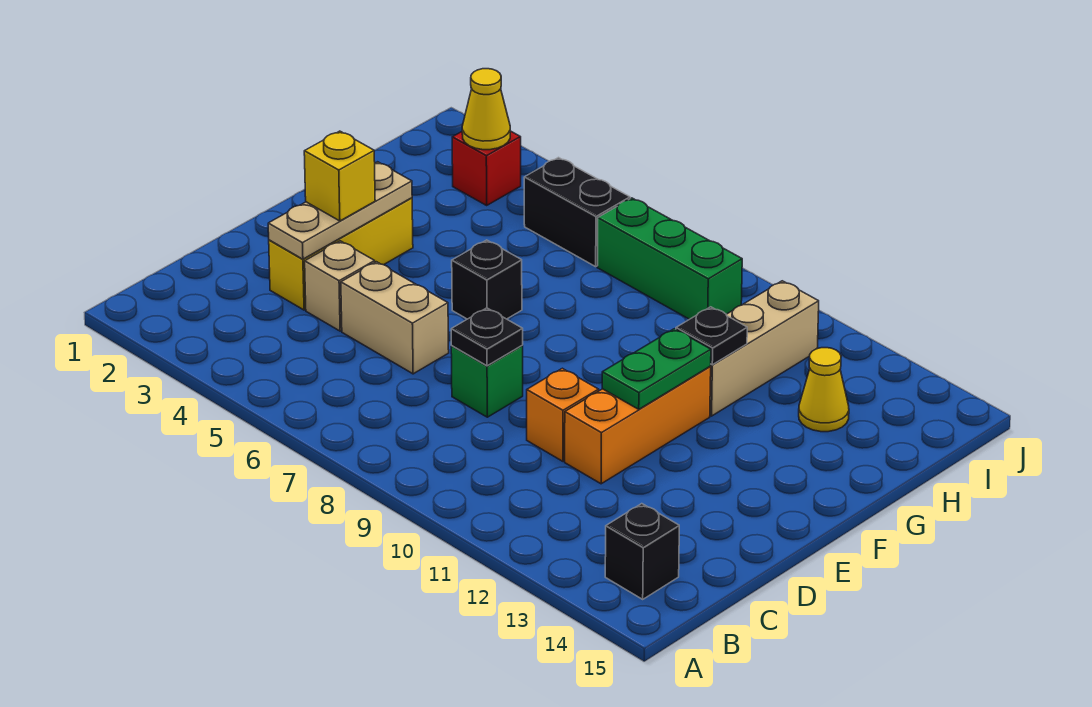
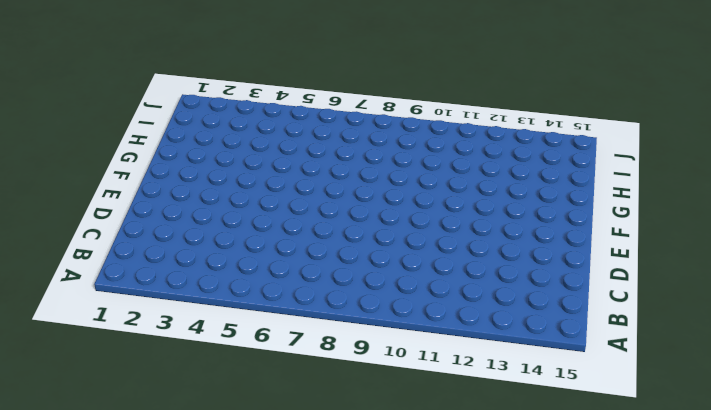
none -> black brick B14 level 1
none -> yellow brick D3:F3 level 1
none -> tan brick D4 level 1

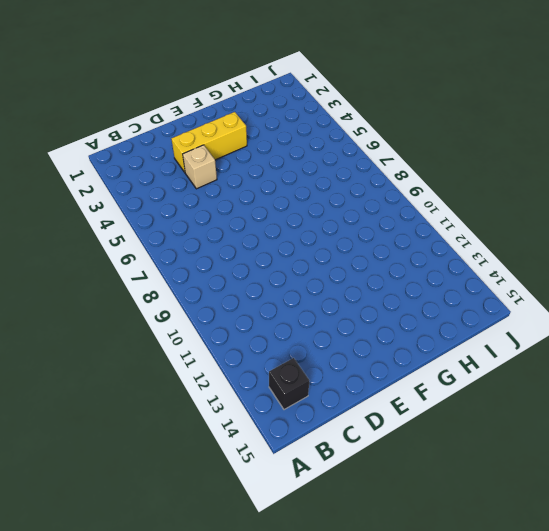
none -> tan brick D5:D6 level 1
none -> green brick D8 level 1
none -> orange brick D10 level 1

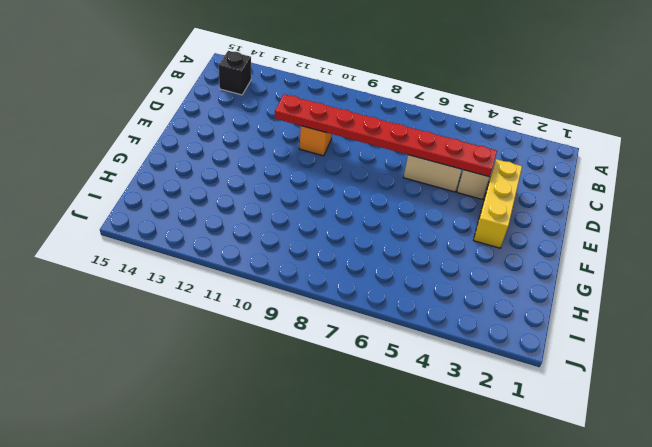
red plate D4:D11 level 2 -> black plate D8 level 2
none -> green brick D8 level 1
none -> orange brick D11:F11 level 1
none -> black brick F6 level 1

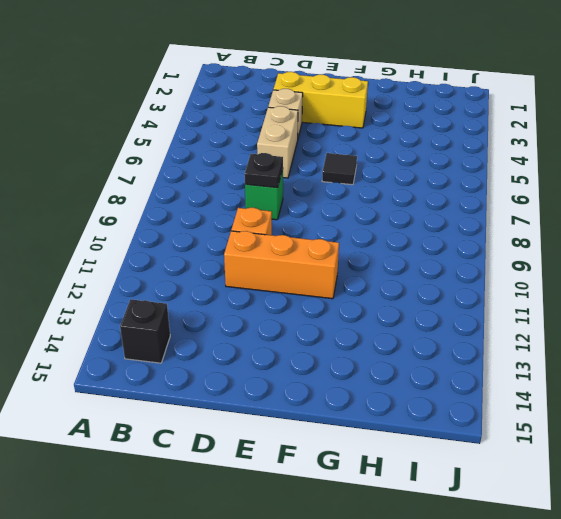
black tile F6 level 1 -> black brick F6 level 1
none -> tan brick G11:I11 level 1
none -> yellow cone H13 level 1
none -> red brick I3 level 1

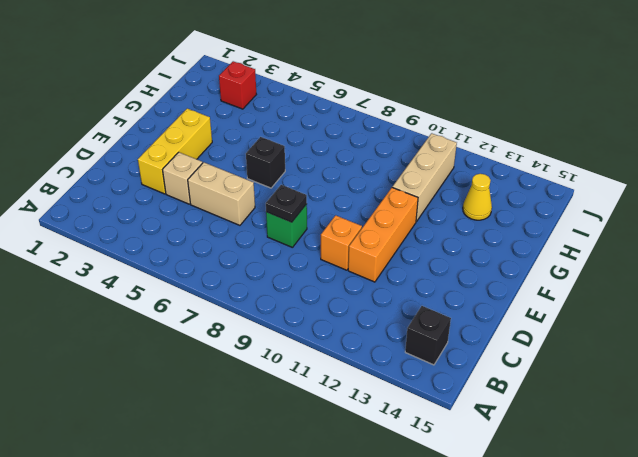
none -> black brick I5:I6 level 1
none -> green brick I7:I9 level 1
none -> tan plate D3:F3 level 2

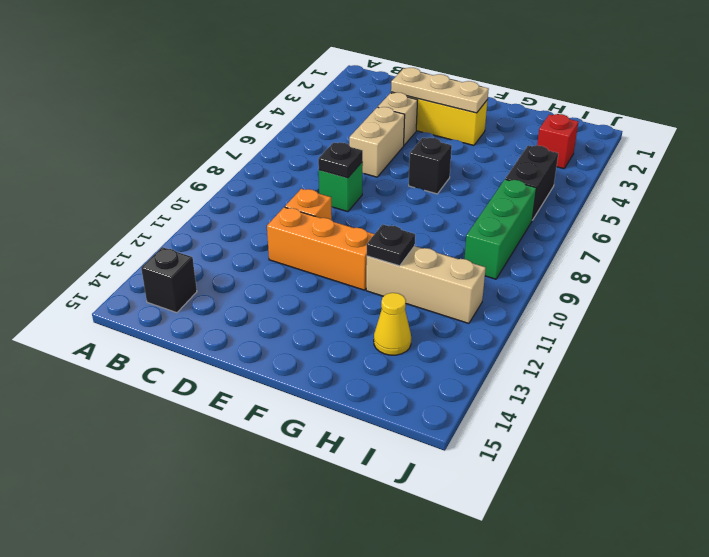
none -> green plate E11:F11 level 2
none -> yellow cone I3 level 2
none -> yellow brick E3 level 3

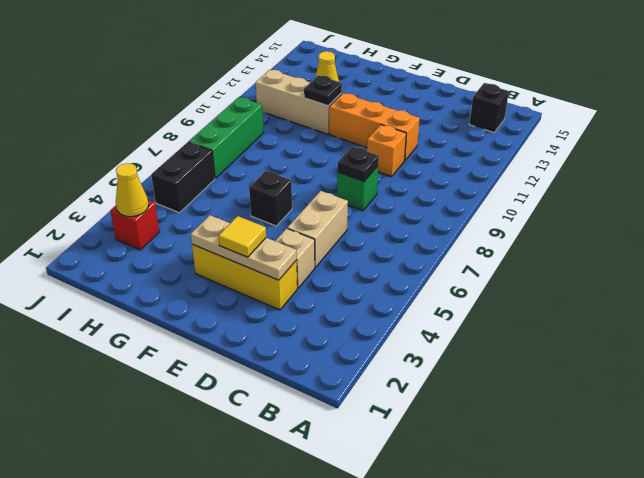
yellow tile E3 level 3 -> yellow brick E3 level 3
none -> green plate E11:F11 level 2

